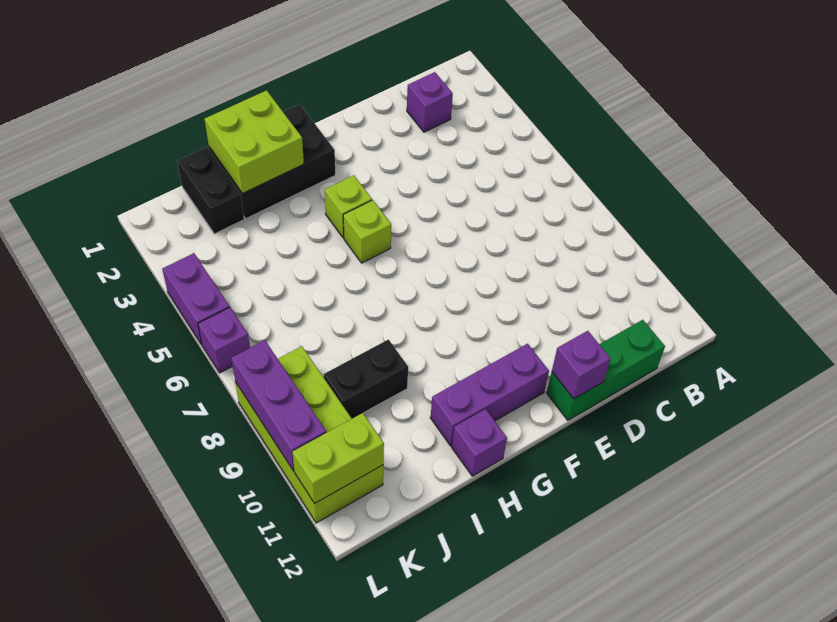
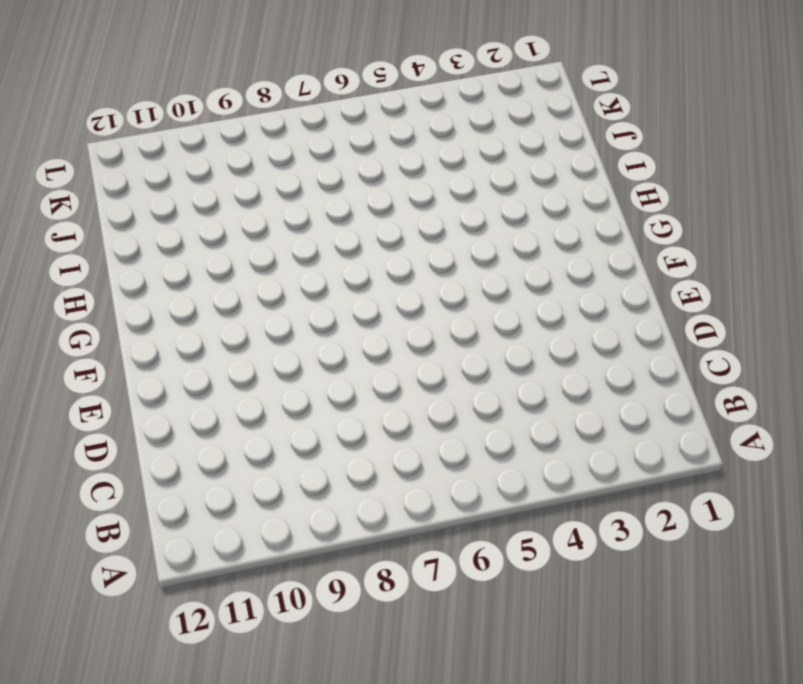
none -> purple brick C2 level 1
none -> green brick C12:E12 level 1
none -> purple brick F11:H11 level 1

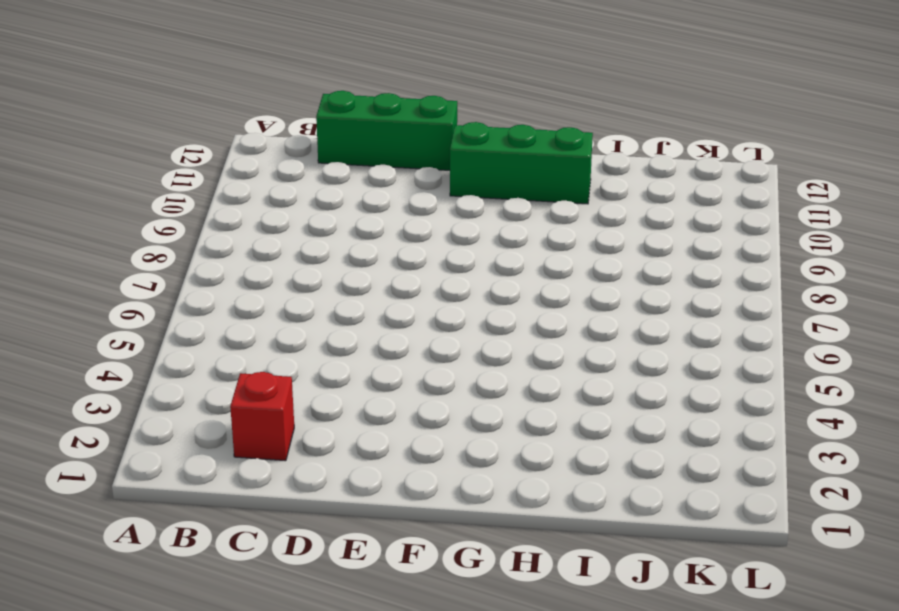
red brick C2 level 1 -> purple brick C2 level 1
green brick F11:H11 level 1 -> purple brick F11:H11 level 1
none -> black brick G1:I2 level 1
none -> lime brick G4 level 1
none -> lime brick G5 level 1

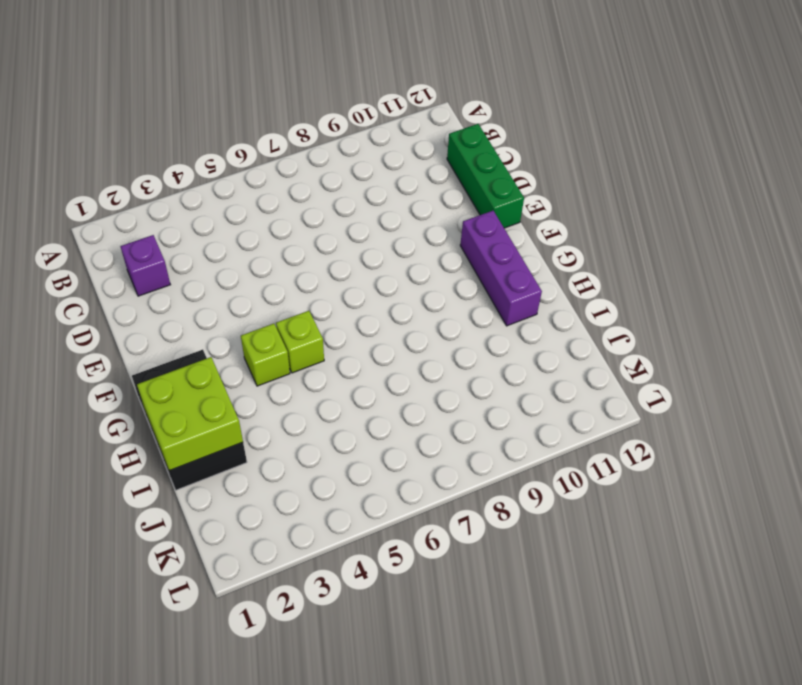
none -> purple brick H12 level 1
none -> black brick I9:J9 level 1
none -> black brick J1:J2 level 1

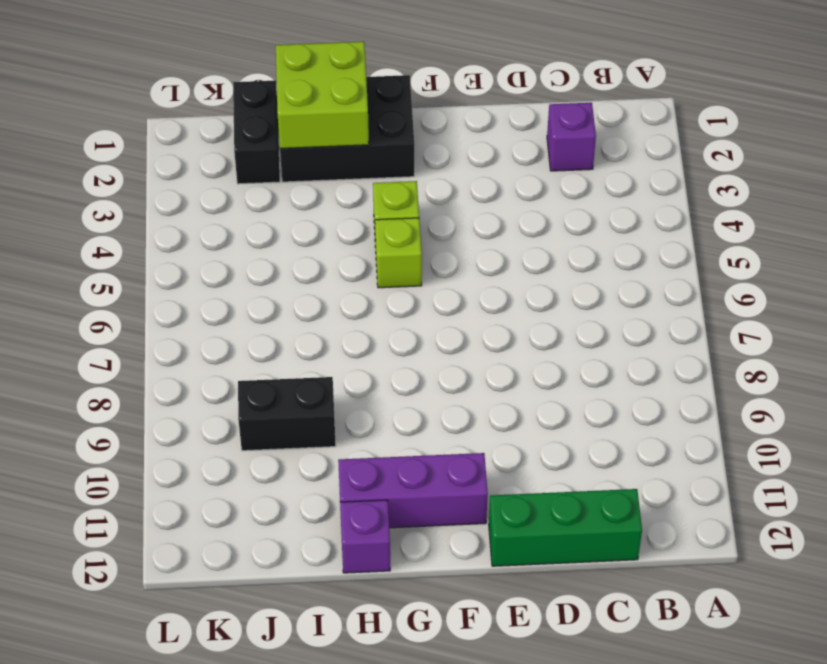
none -> lime brick K8:L11 level 1
none -> purple brick L4:L5 level 1
none -> purple brick L6 level 1

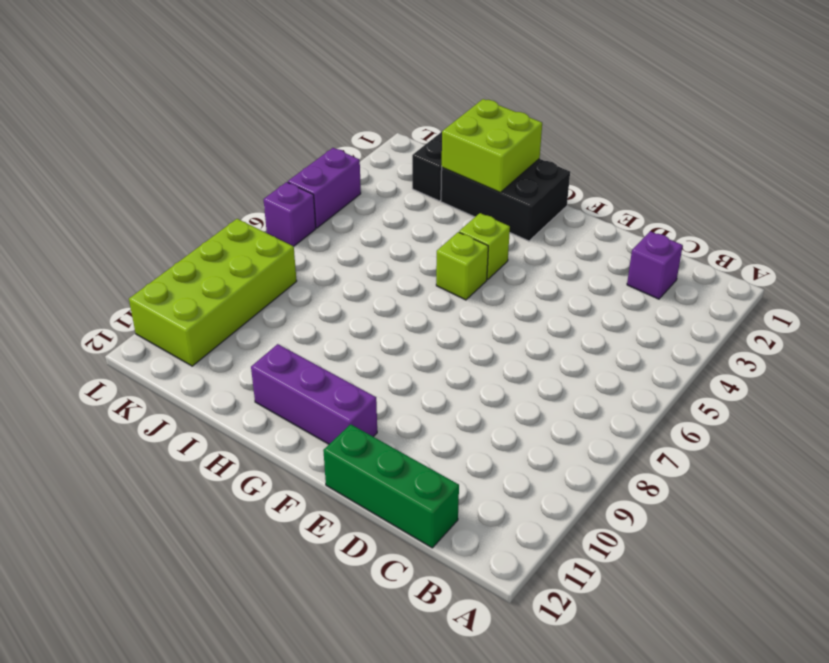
none -> purple brick H12 level 1
none -> black brick I9:J9 level 1
none -> purple brick E12 level 2

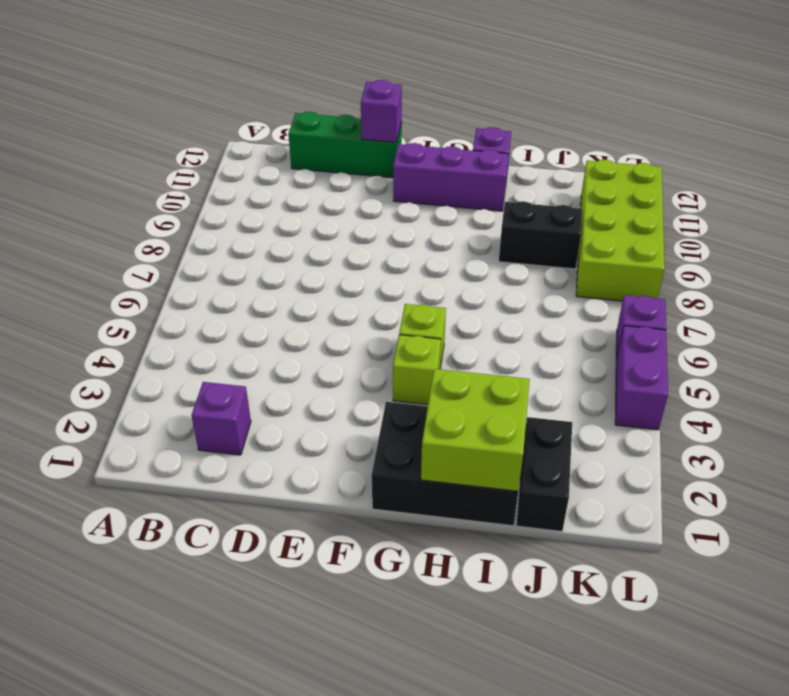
none -> lime brick K11:L11 level 2
none -> purple brick L8:L10 level 2

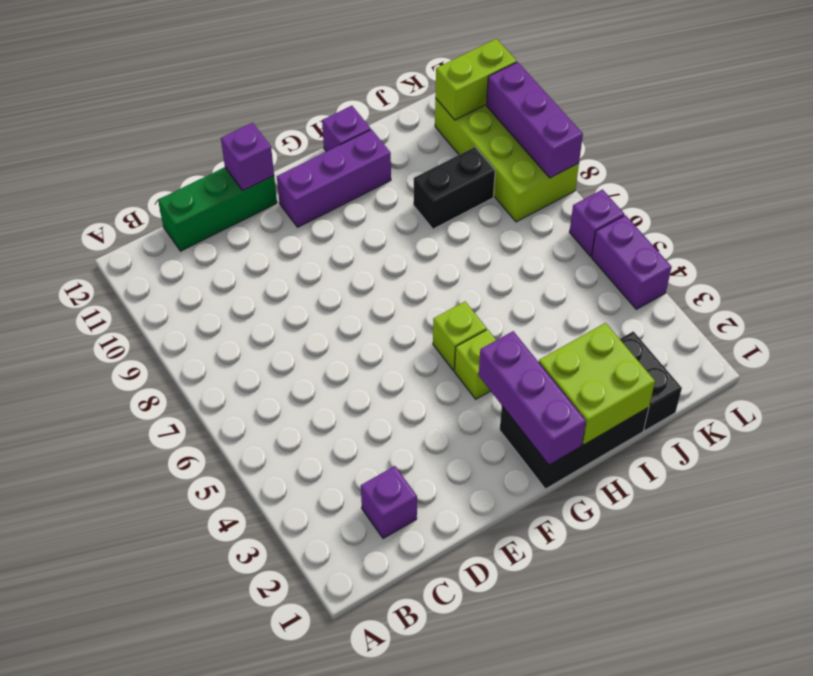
purple brick G1:G3 level 2 -> none

